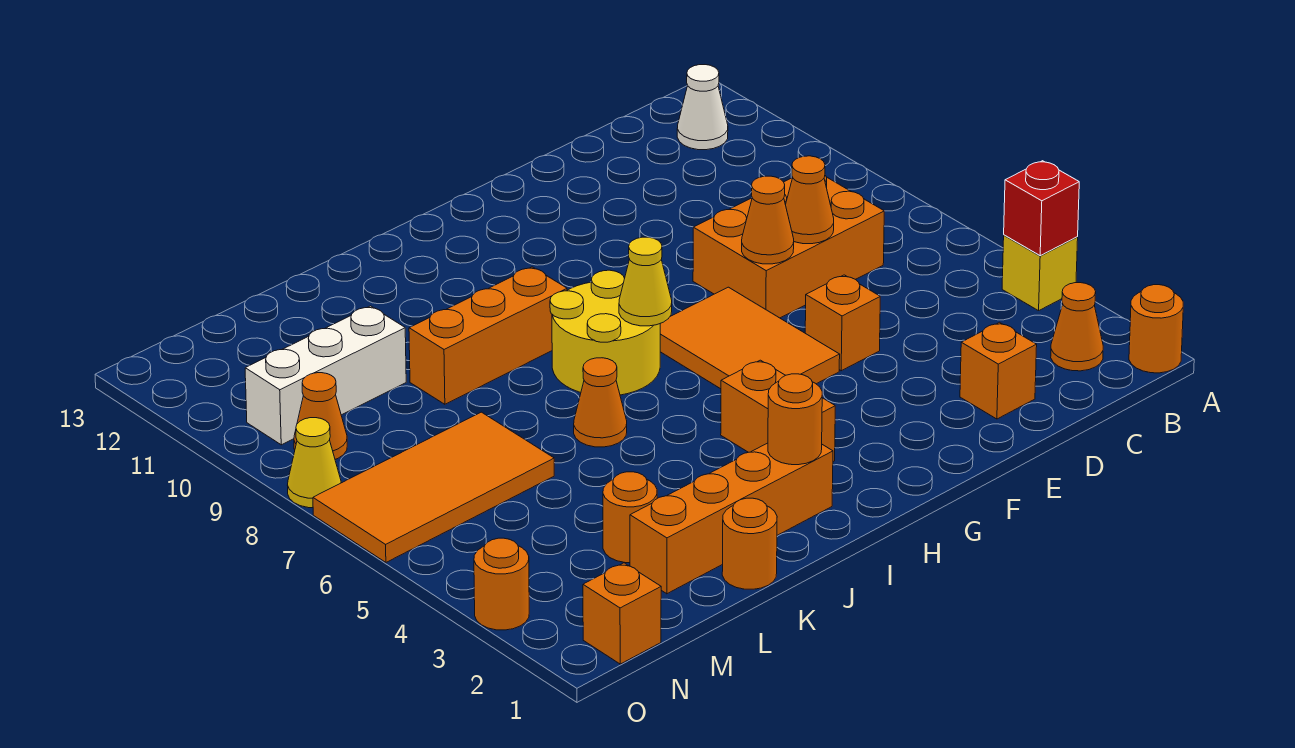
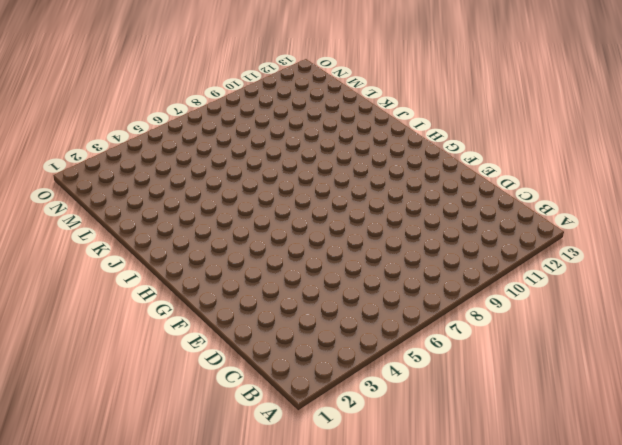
none -> orange round brick A1 level 1
none -> yellow brick A4 level 1
none -> orange cone B2 level 1

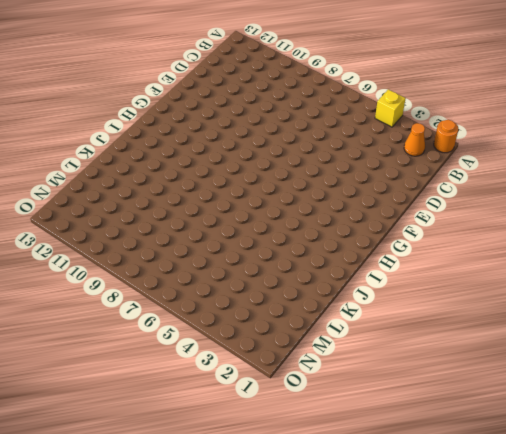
none -> white cone B12 level 1
none -> orange brick C7:E8 level 1
none -> orange brick D2 level 1

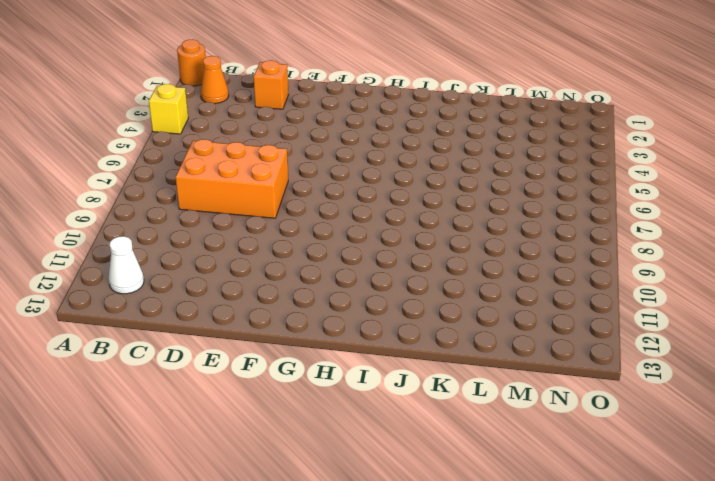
none -> orange brick E5 level 1
none -> orange tile F5:G7 level 1
none -> orange brick H3:H4 level 1

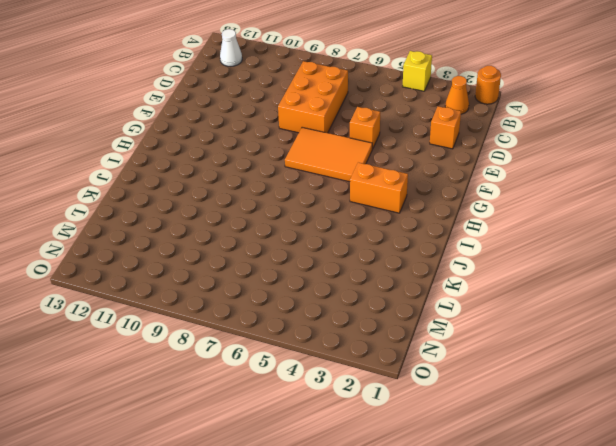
none -> yellow round brick H7:I8 level 1
none -> orange brick I2:L2 level 1
none -> orange brick I9:K9 level 1

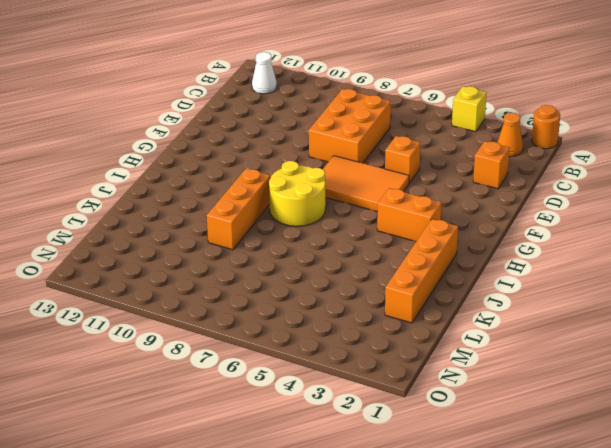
none -> orange cone J6 level 1
none -> orange round brick K1 level 1
none -> orange round brick L3 level 1

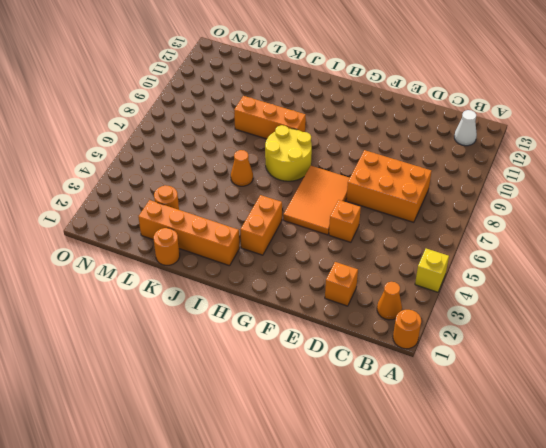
none -> orange tile L6:O7 level 1
none -> white brick L10:N10 level 1
none -> orange brick N1 level 1

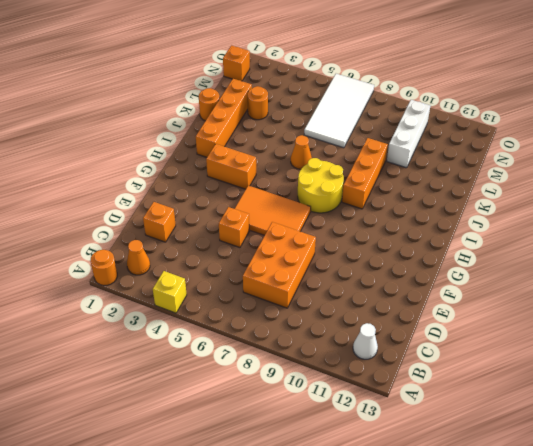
white tile L6:O7 level 1 -> orange tile L6:O7 level 1
none -> orange cone N9 level 1
none -> orange round brick O3 level 1
none -> yellow cone O8 level 1

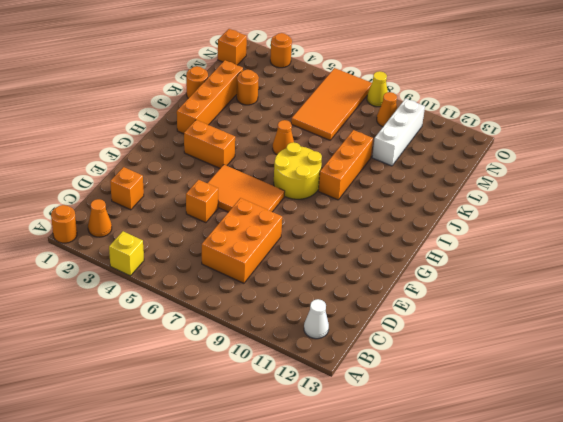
none -> red brick A4 level 2
none -> orange cone D7 level 2
none -> orange cone E7 level 2

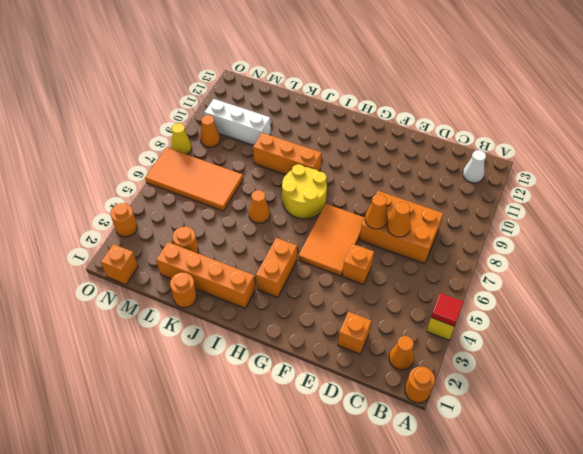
red tile A4 level 2 -> red brick A4 level 2
none -> yellow cone H7 level 2
none -> orange round brick I2 level 2

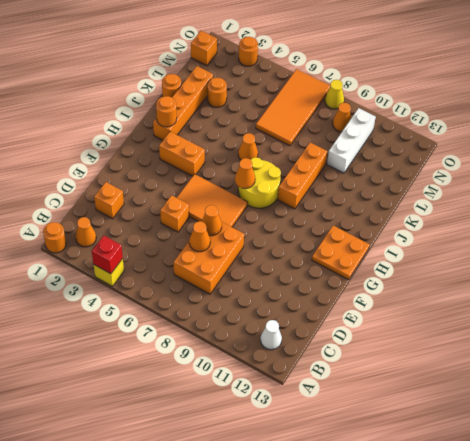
orange plate G12:H13 level 1 -> none
orange cone H7 level 2 -> yellow cone H7 level 2

